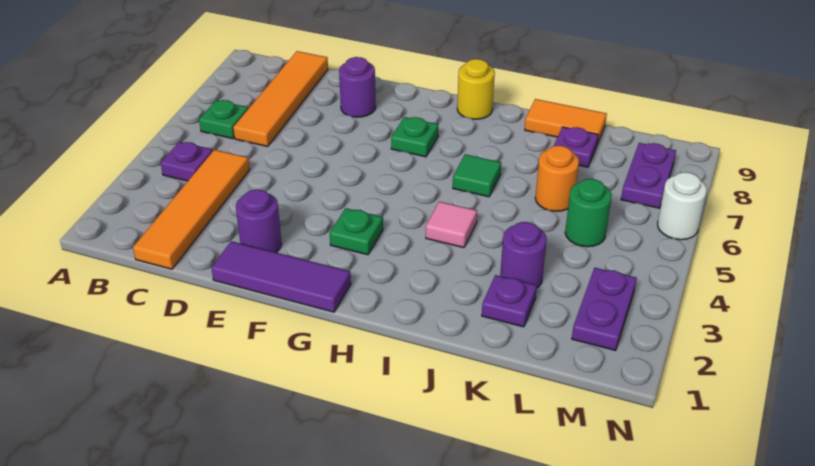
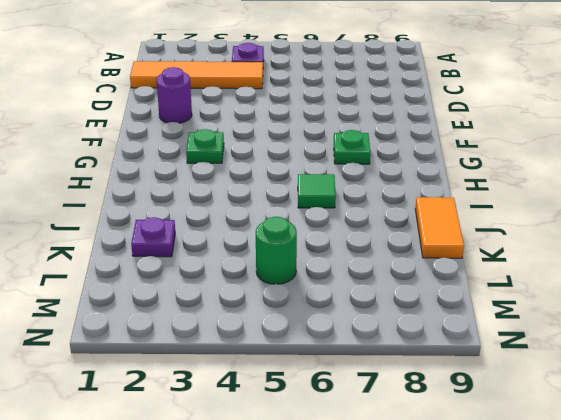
none -> green plate B6 level 1
none -> orange tile C6:C9 level 1
none -> purple tile E1:G1 level 1

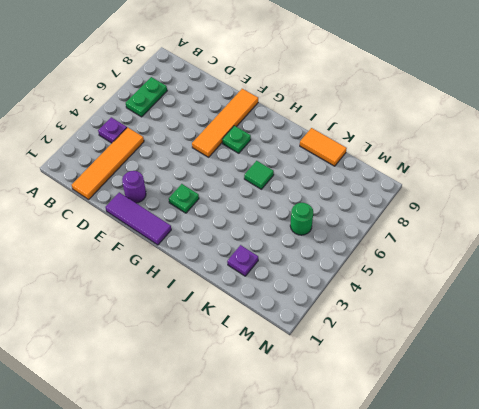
green plate B6:B7 level 1 -> green plate B6 level 1
orange tile F6:F9 level 1 -> orange tile C6:C9 level 1
none -> purple round brick E8 level 1
none -> yellow round brick H9 level 1
none -> pink tile I4 level 1

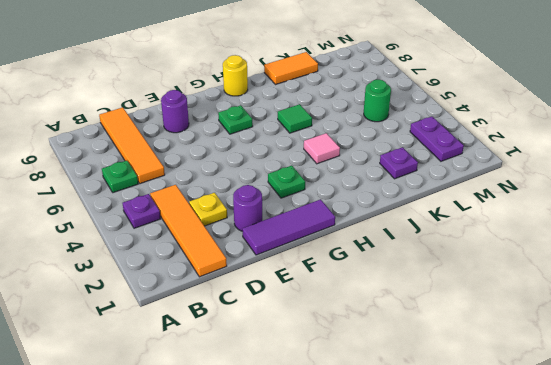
yellow plate D3 level 1 -> none
none -> purple round brick K3 level 1
none -> orange round brick K6 level 1
none -> purple plate K8 level 1

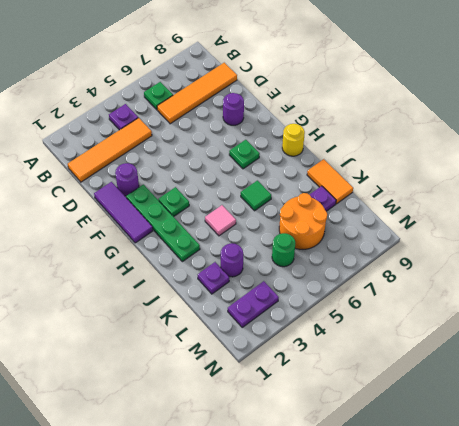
green plate F2:I2 level 1 -> none
orange round brick K6:L7 level 1 -> orange round brick K6 level 1
none -> purple plate M7:M8 level 1
none -> white round brick N6 level 1

